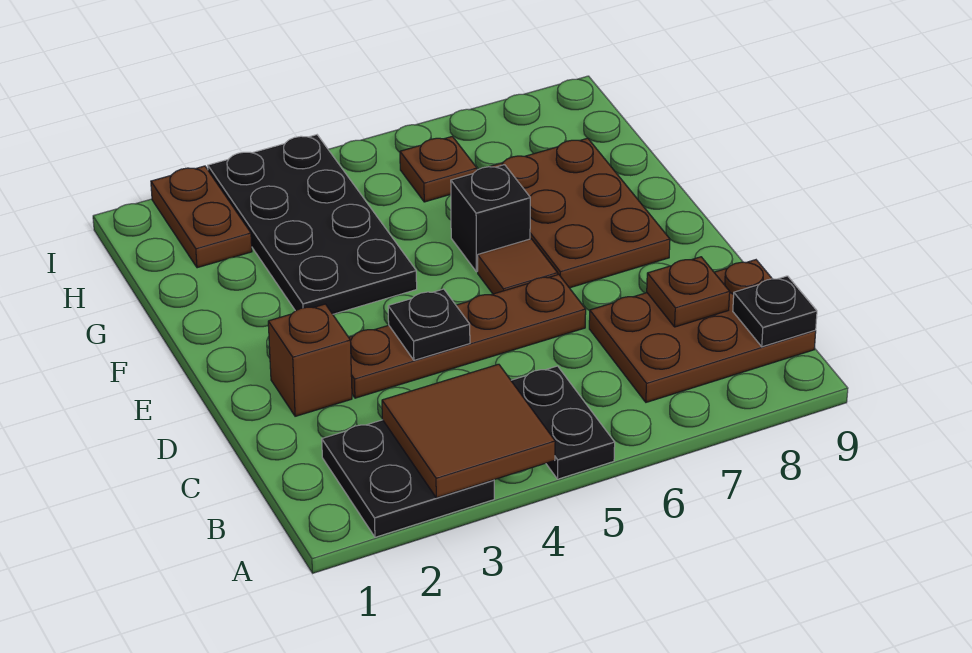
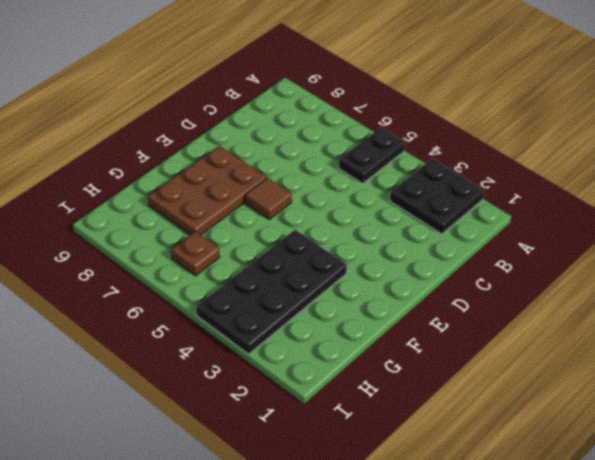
none -> brown plate B7:C9 level 1
none -> brown brick D2 level 1
none -> brown plate D3:D6 level 1

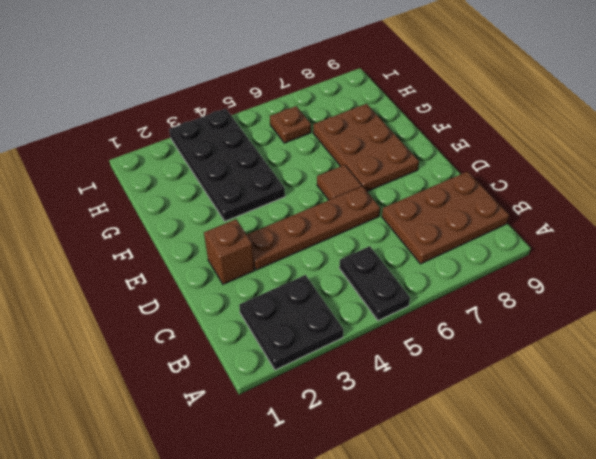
none -> black brick F6 level 1
none -> brown plate H2:I2 level 1
none -> brown tile A3:B4 level 2

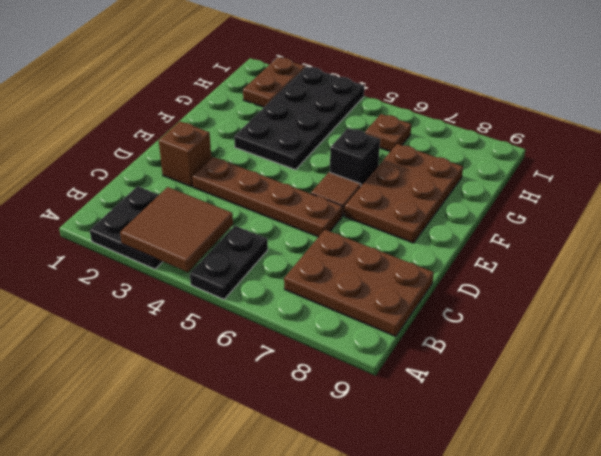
none -> black plate B9 level 2
none -> brown plate C8 level 2
none -> black plate D4 level 2

